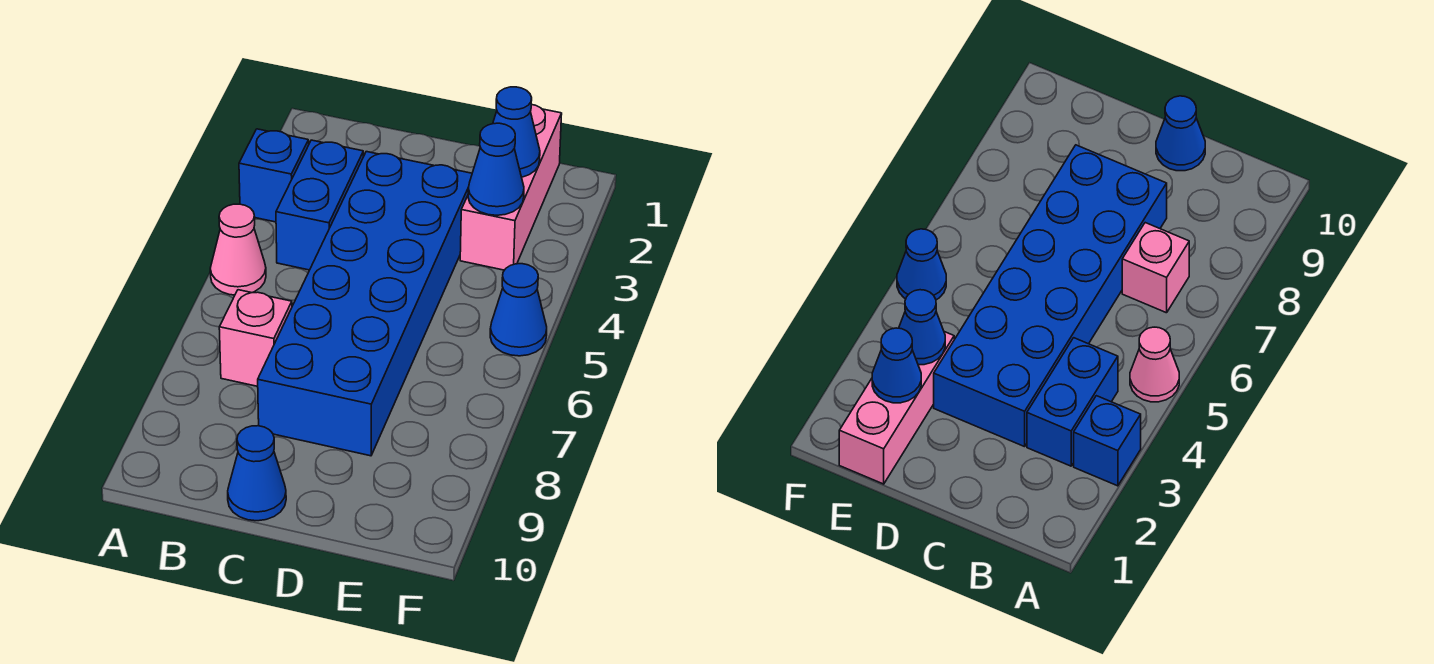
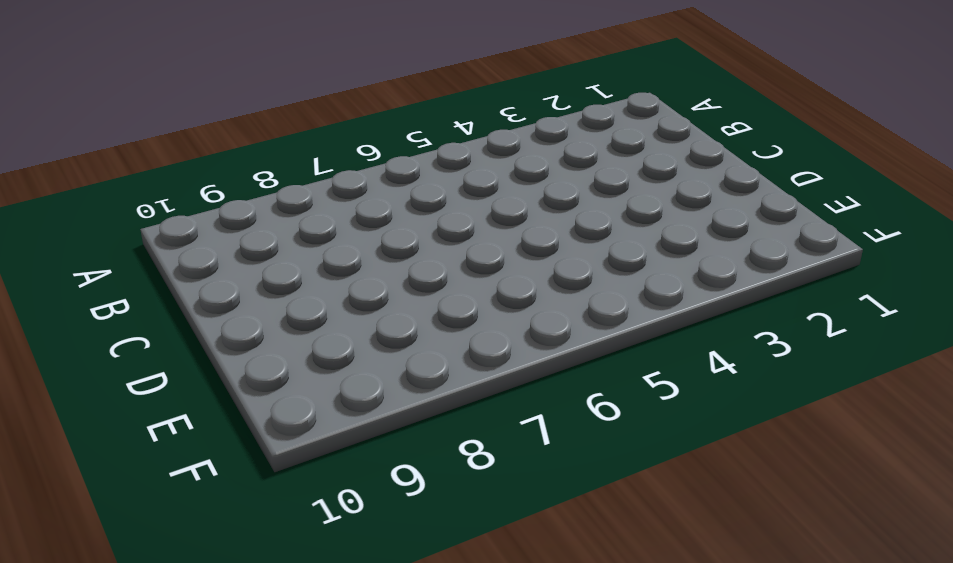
none -> blue brick A3 level 1
none -> pink cone A5 level 1

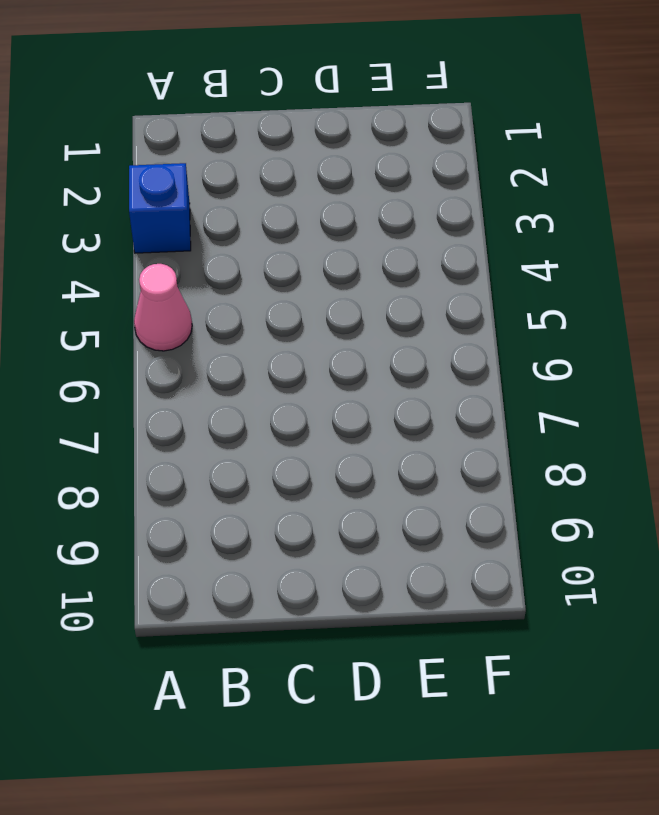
none -> blue brick B3:B4 level 1
none -> pink brick B7 level 1

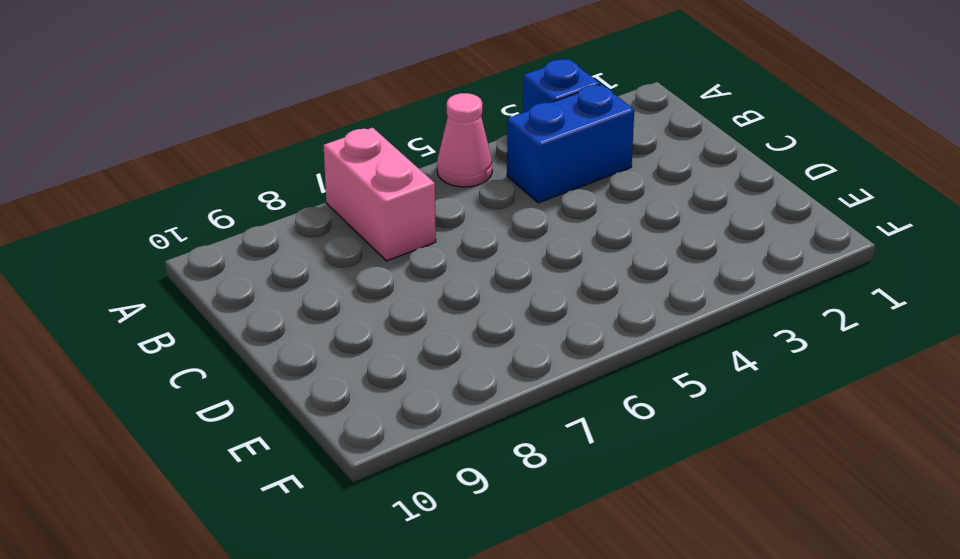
pink brick A7:B7 level 1 -> pink brick B7 level 1
none -> blue brick C3:D8 level 1
none -> blue cone C10 level 1

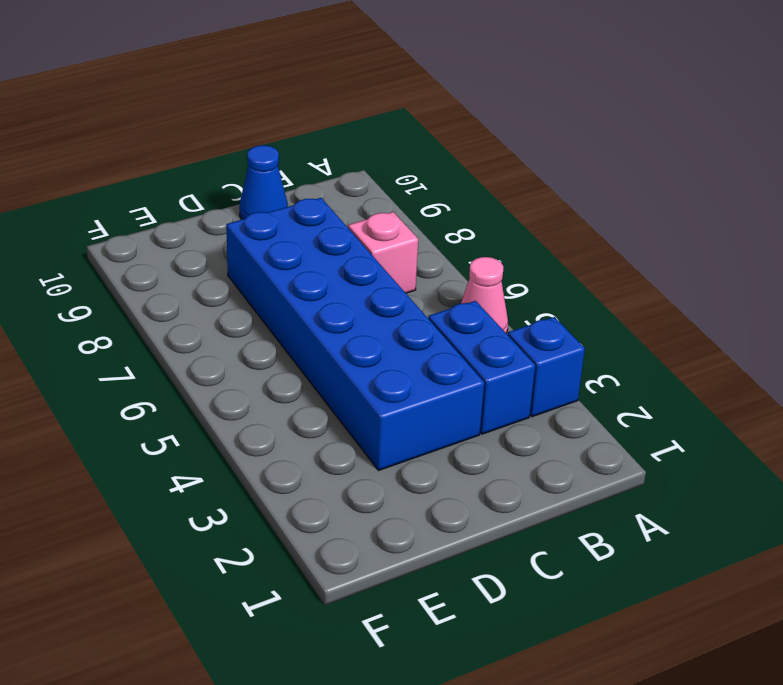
none -> pink brick E1:E3 level 1
none -> blue cone F5 level 1

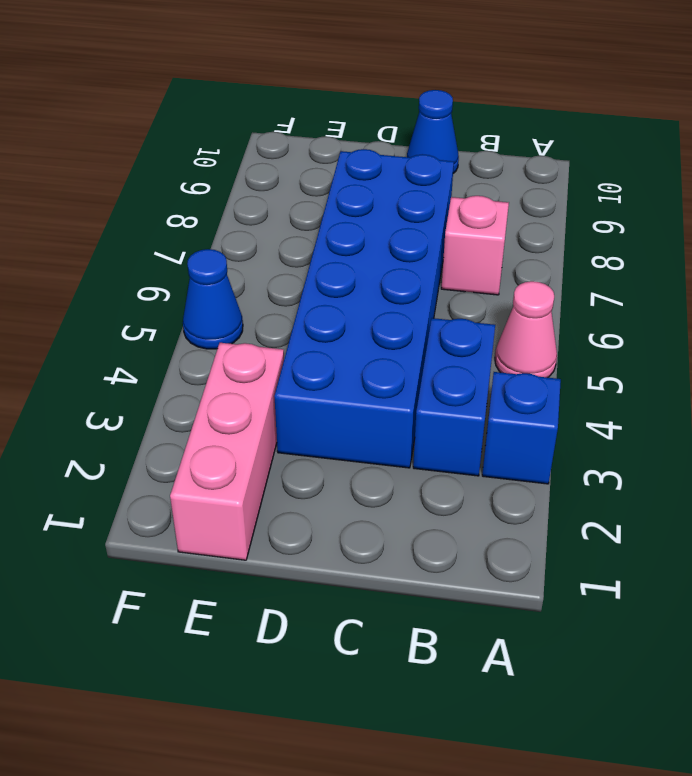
none -> blue cone E2 level 2
none -> blue cone E3 level 2

